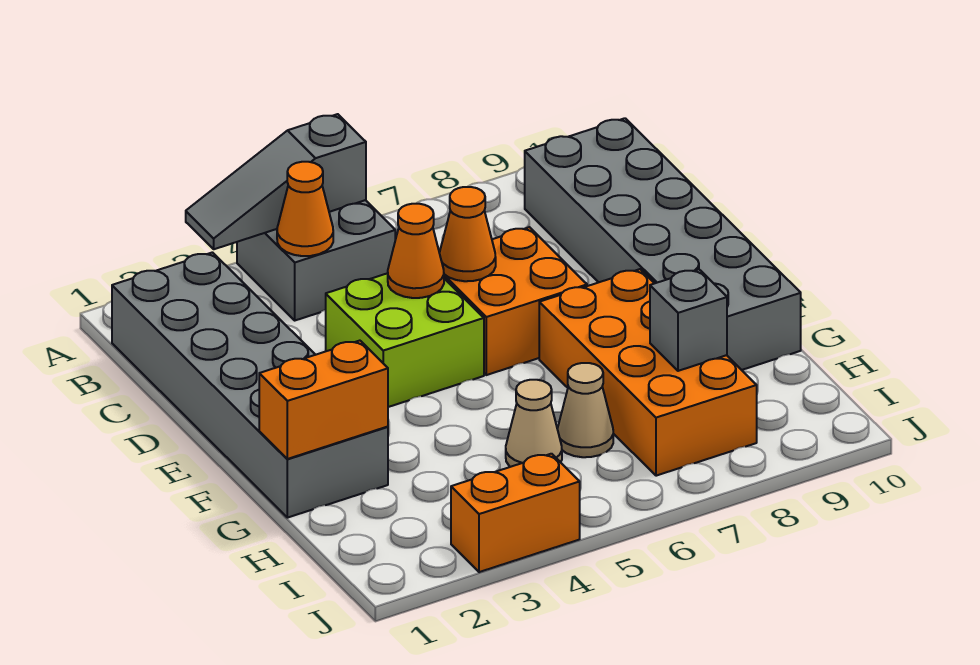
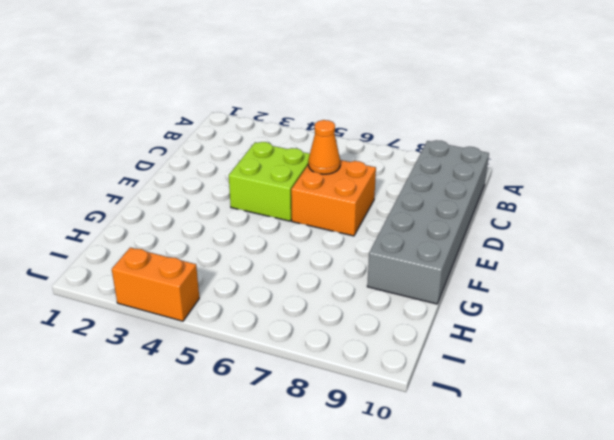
none -> grey brick A4:B5 level 1
none -> grey brick B1:G2 level 1
none -> orange brick F7:I8 level 1

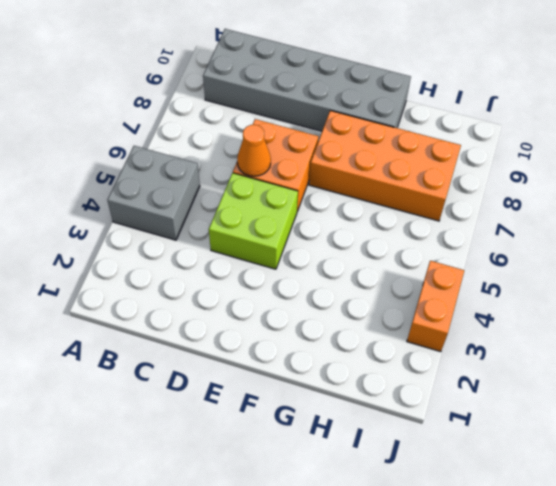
none -> grey brick B1:G2 level 1
none -> tan cone H5 level 1
none -> tan cone H6 level 1

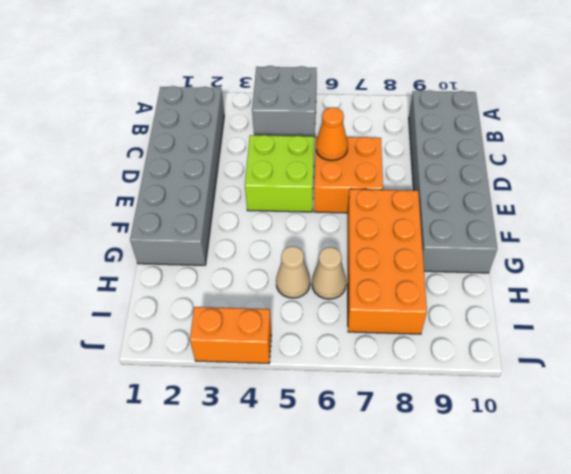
none -> grey slope A3:A5 level 2 top 5
none -> orange cone B4 level 2
none -> orange cone D5 level 2

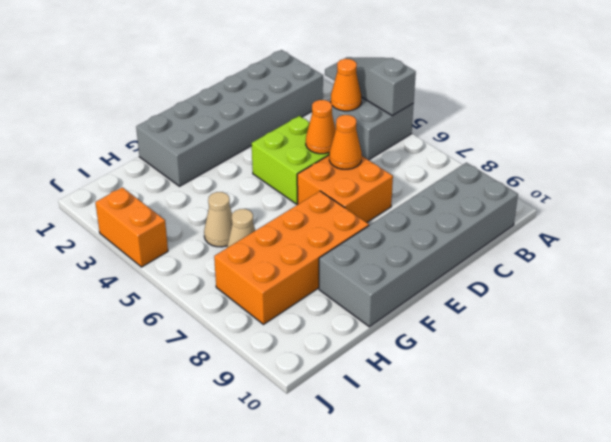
none -> orange brick G1:G2 level 2
none -> grey brick H8 level 2

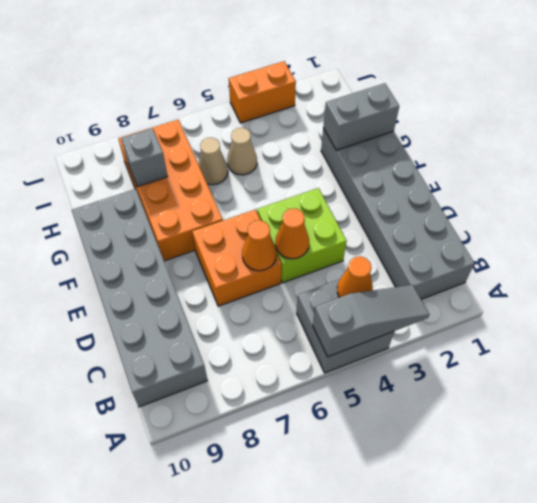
grey brick G1:G2 level 2 -> orange brick G1:G2 level 2

